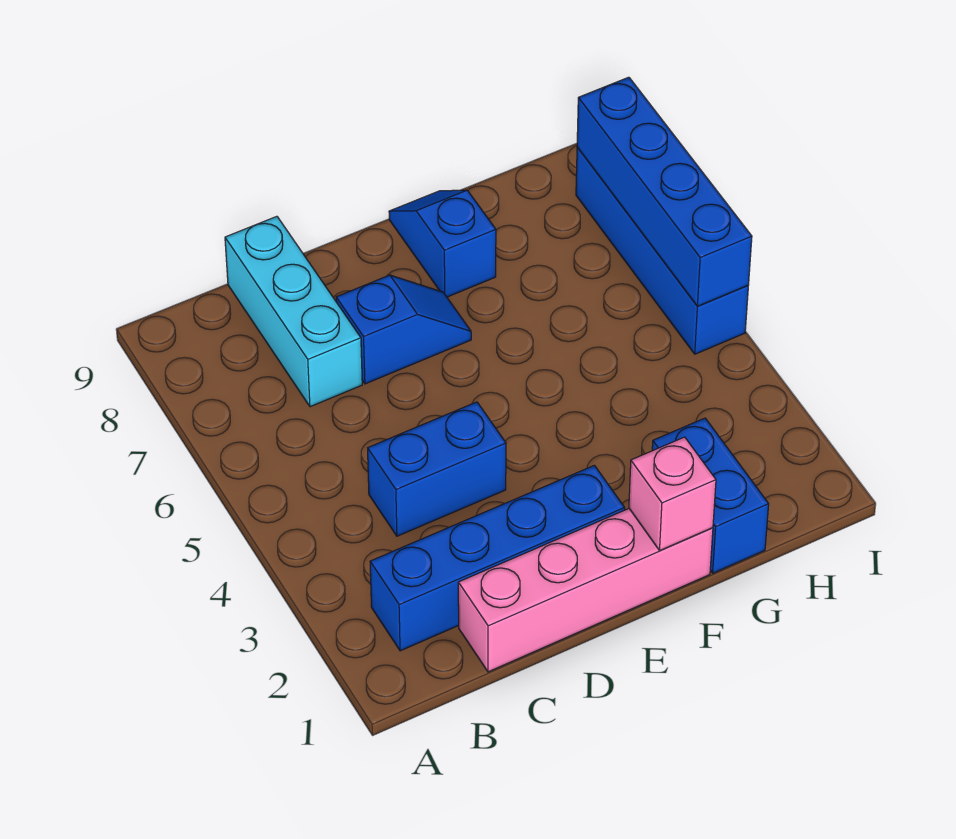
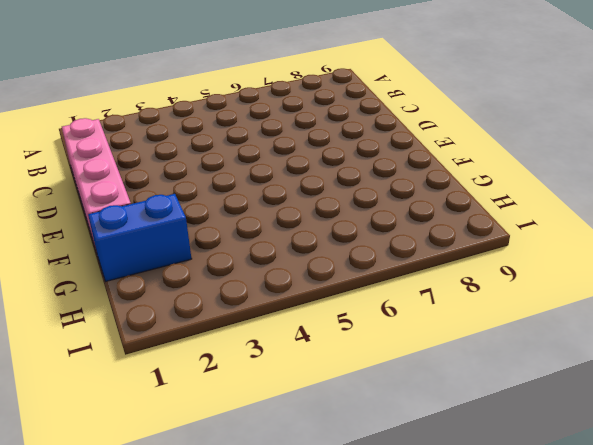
none -> blue brick B2:E2 level 1
none -> blue brick C4:D4 level 1

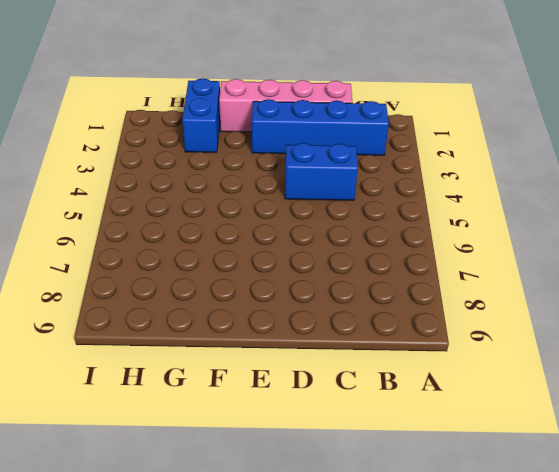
none -> cyan brick C7:C9 level 1
none -> blue slope D7:E7 level 1 top D

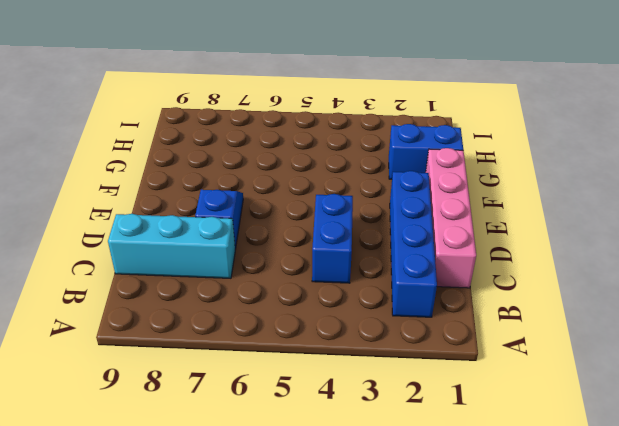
none -> blue slope F8:F9 level 1 top 8
none -> blue brick I5:I8 level 1

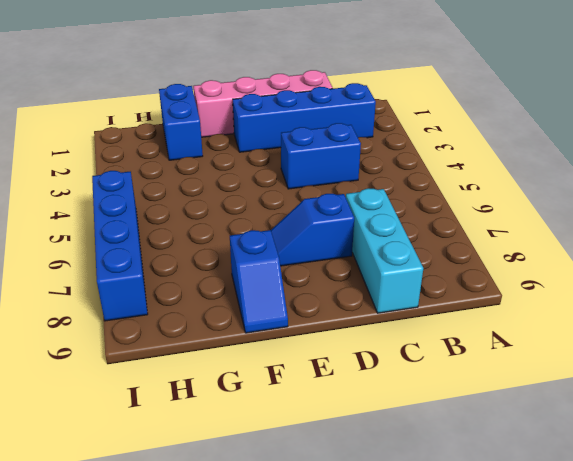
none -> pink brick F1 level 2
none -> blue brick I5:I8 level 2

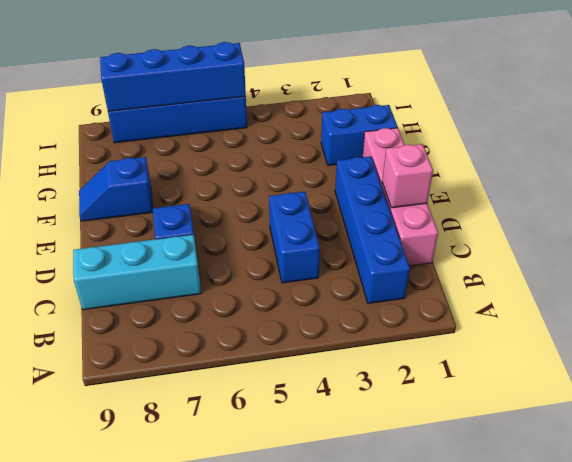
pink brick D1 level 2 -> pink brick F1 level 2

